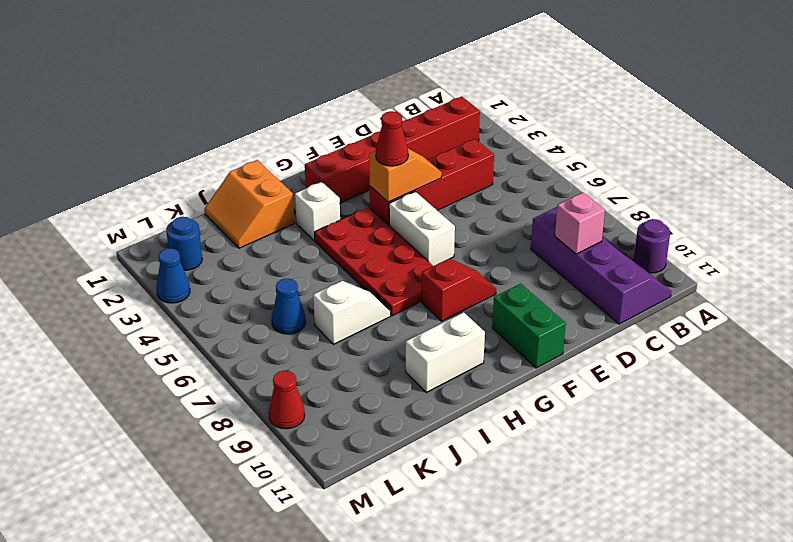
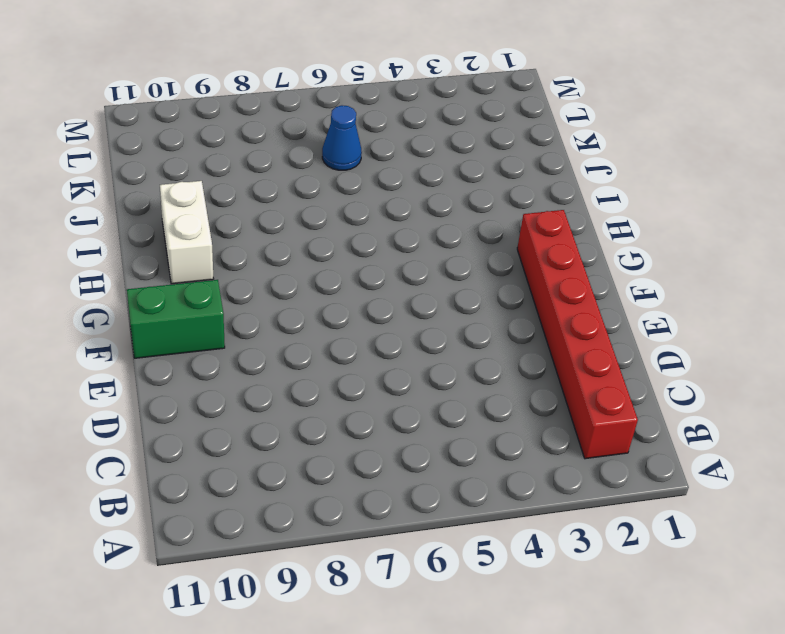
none -> purple round brick A10 level 1
none -> purple slope B8:C11 level 1 top C
none -> red brick C4:F4 level 1

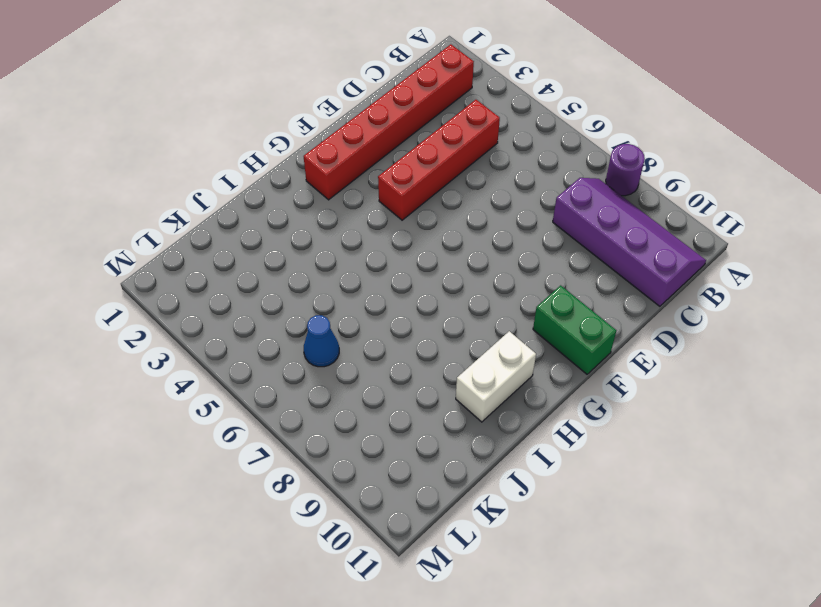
purple round brick A8 level 1 -> purple round brick A10 level 1
none -> white brick F5:F6 level 1
none -> red slope F8:G8 level 1 top G
none -> red plate G4:H7 level 1

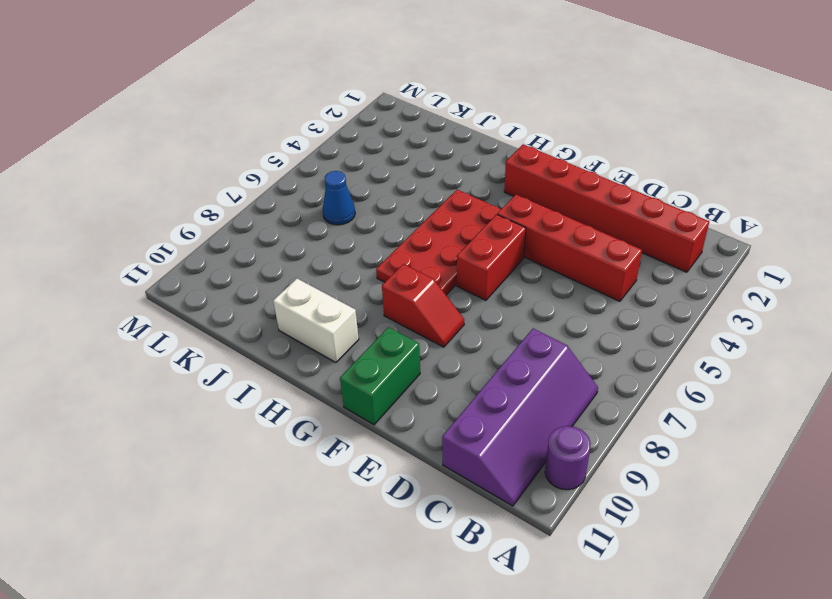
red brick F5:F6 level 1 -> white brick F5:F6 level 1
none -> white brick H3 level 1
none -> orange slope I1:J2 level 1 top I
none -> white slope I7:J7 level 1 top J

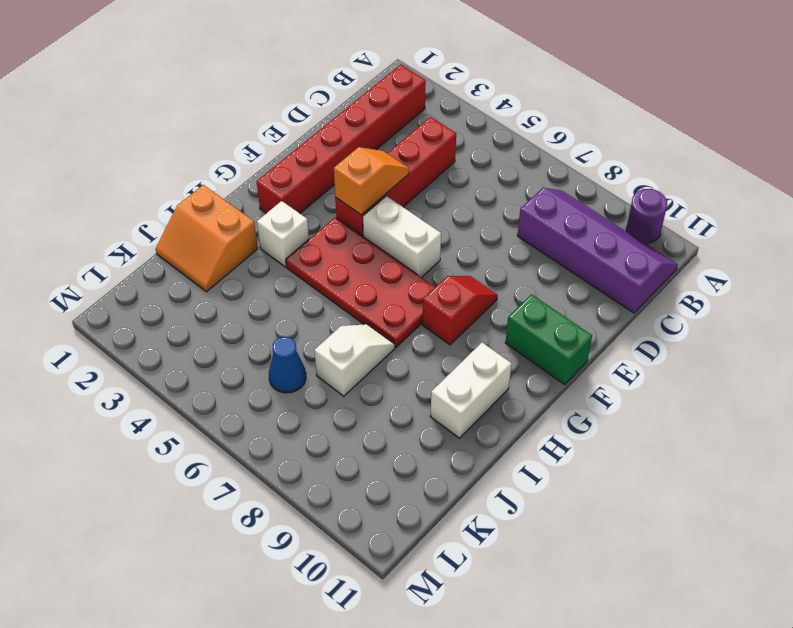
none -> blue round brick L2 level 1
none -> blue cone M3 level 1
none -> red cone M9 level 1

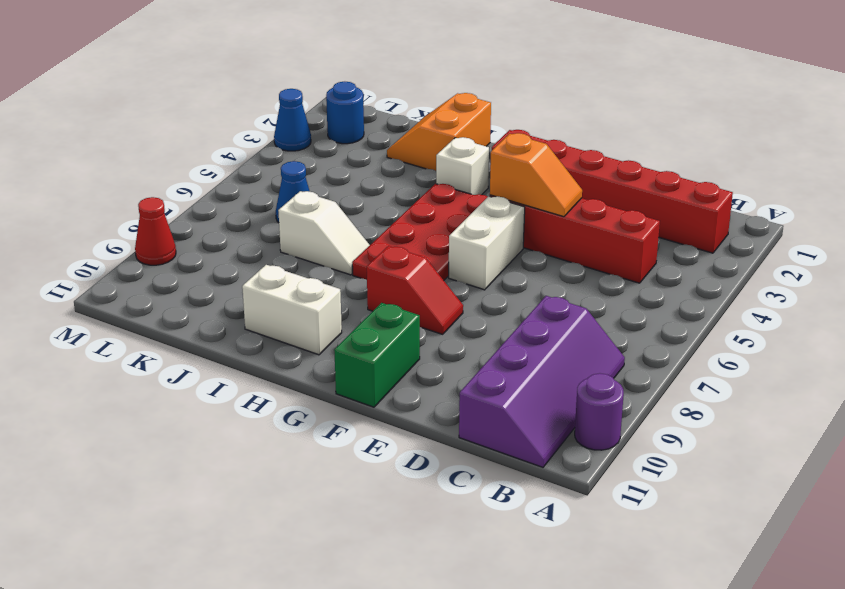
none -> pink brick C9 level 2
none -> red cone F4 level 3

